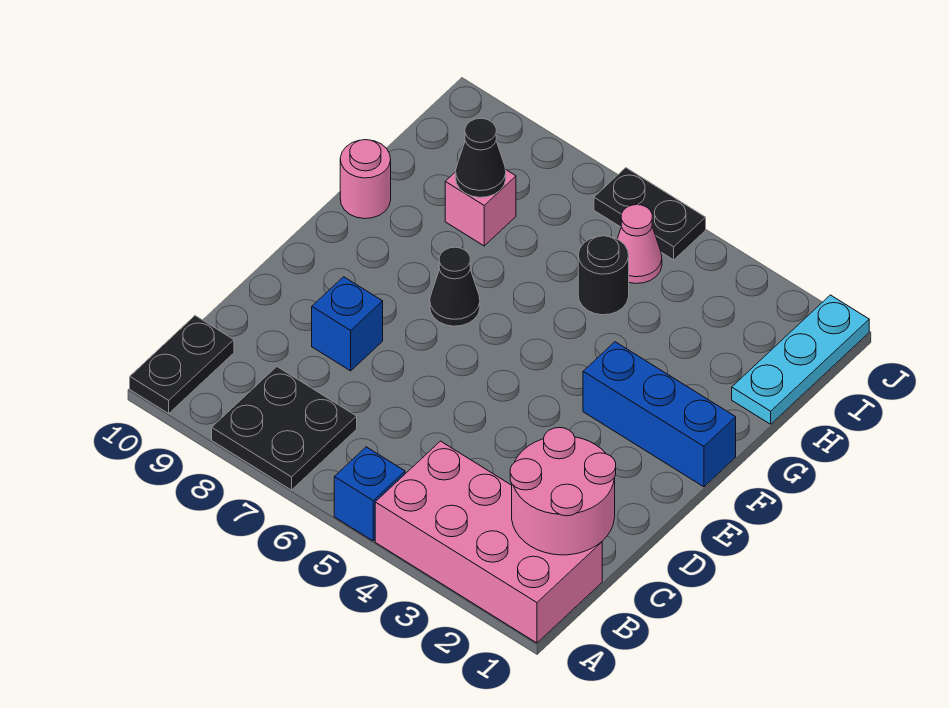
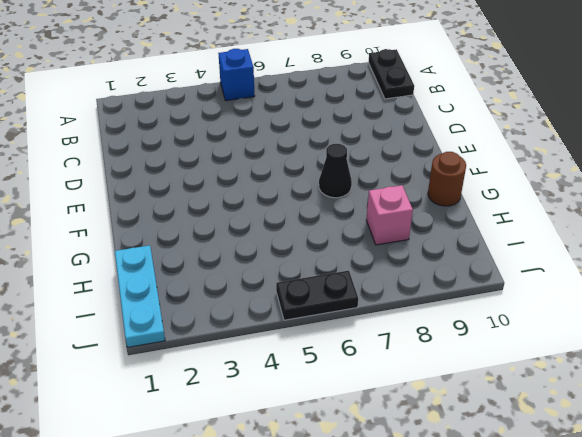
brown round brick G10 level 1 -> pink round brick G10 level 1
none -> pink brick A1:B4 level 1
none -> black plate A7:B8 level 1
none -> blue brick D8 level 1

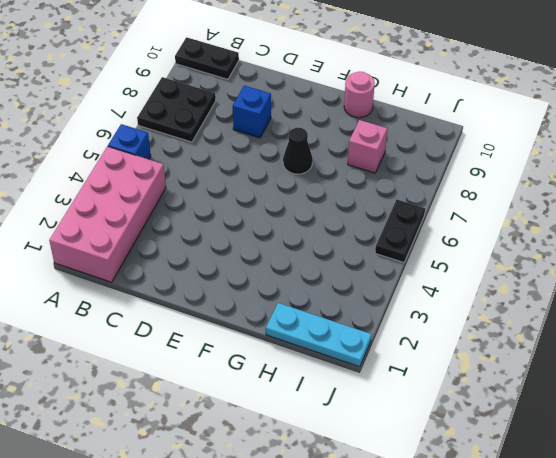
none -> blue brick F1:F3 level 1
none -> black round brick H5 level 1
none -> pink cone I5 level 1

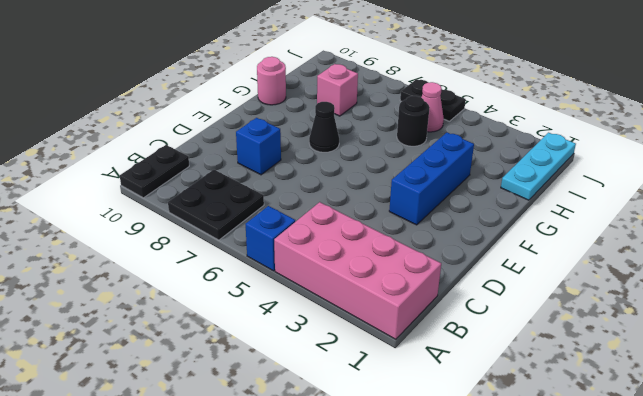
blue brick E3:G3 level 1 -> blue brick F1:F3 level 1
none -> pink round brick B1:C2 level 2
none -> black cone H8 level 2

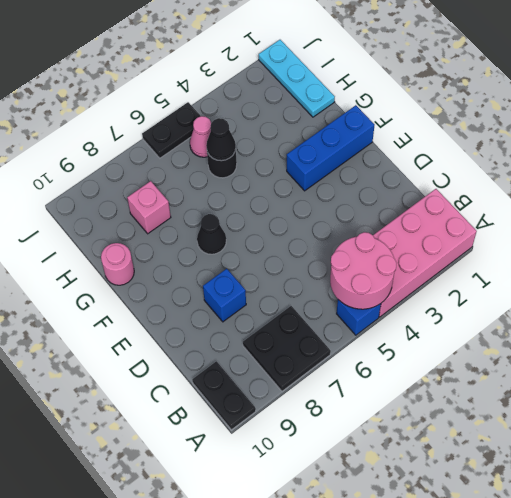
pink round brick A4:B5 level 2 -> pink round brick B1:C2 level 2
black cone H5 level 2 -> black cone H8 level 2

